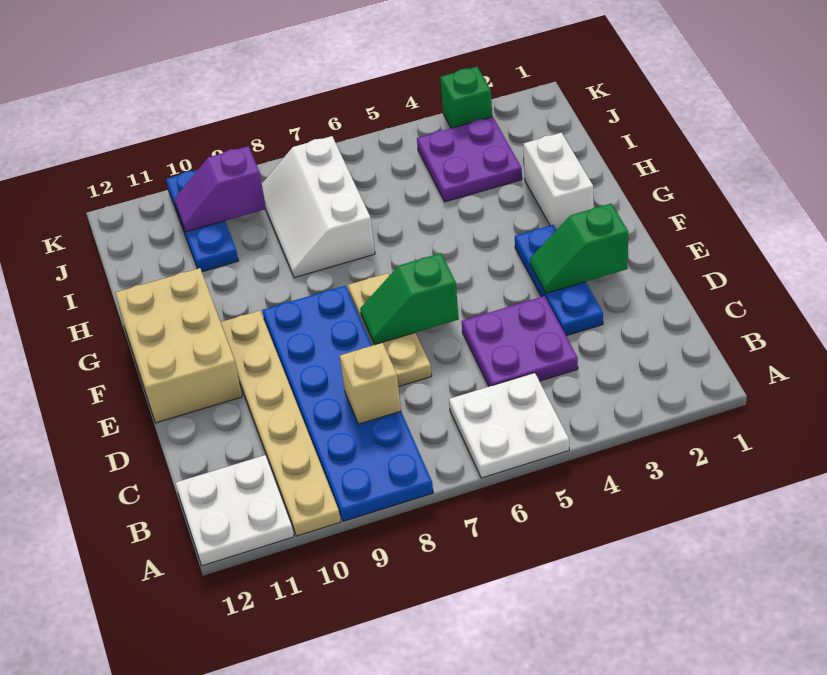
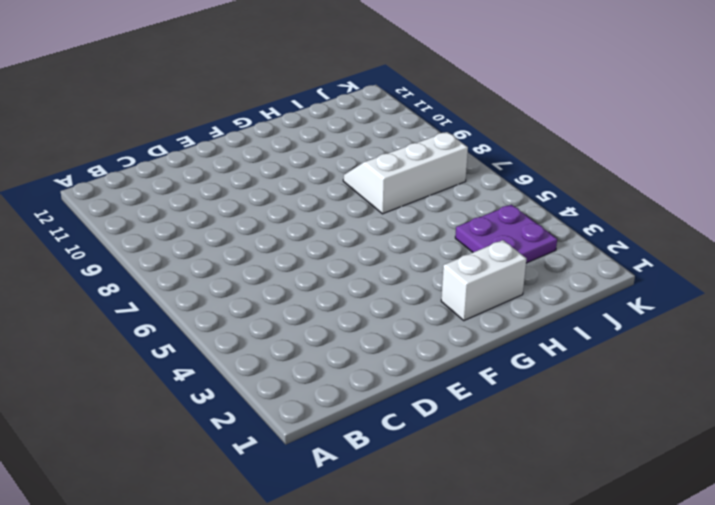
none -> white plate A5:B6 level 1
none -> blue plate A8:F9 level 1
none -> tan plate A10:F10 level 1

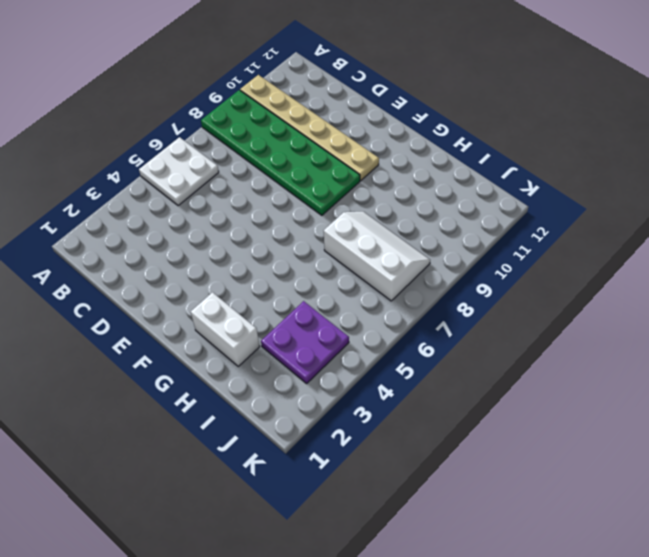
green plate A8:F9 level 1 -> blue plate A8:F9 level 1
none -> white plate A11:B12 level 1
none -> purple plate C4:D5 level 1
none -> blue plate D3:F3 level 1

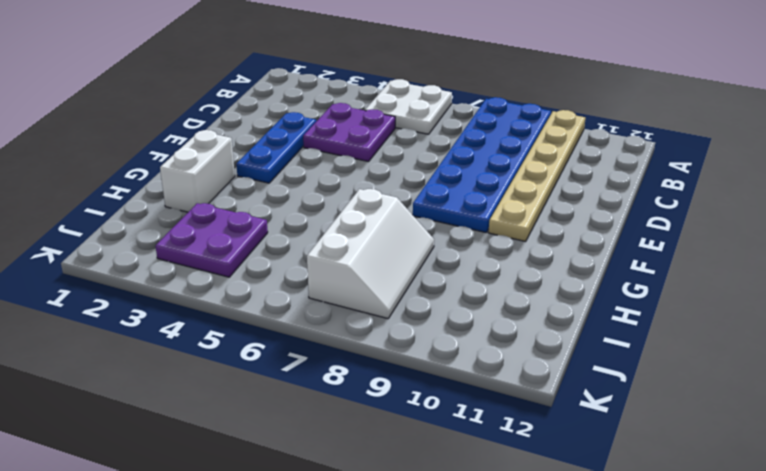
none -> white plate A11:B12 level 1
none -> tan plate D7:F7 level 1
none -> tan brick E11:G12 level 1

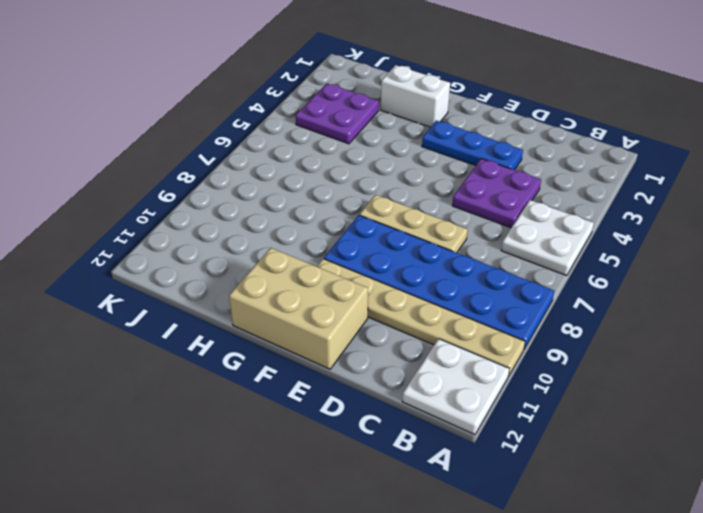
none -> white slope H7:J8 level 1 top 7
none -> blue plate I10:K10 level 1
none -> green brick K3 level 1

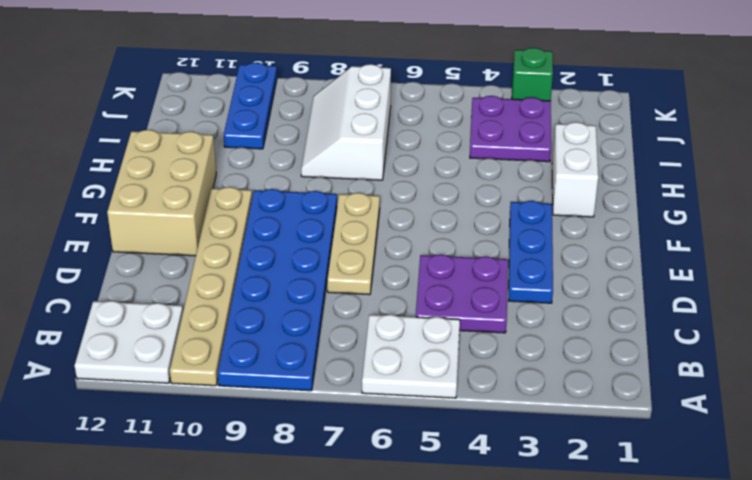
none -> tan brick C8 level 2
none -> green slope E2:E3 level 2 top 2
none -> green slope E6:E7 level 2 top 6

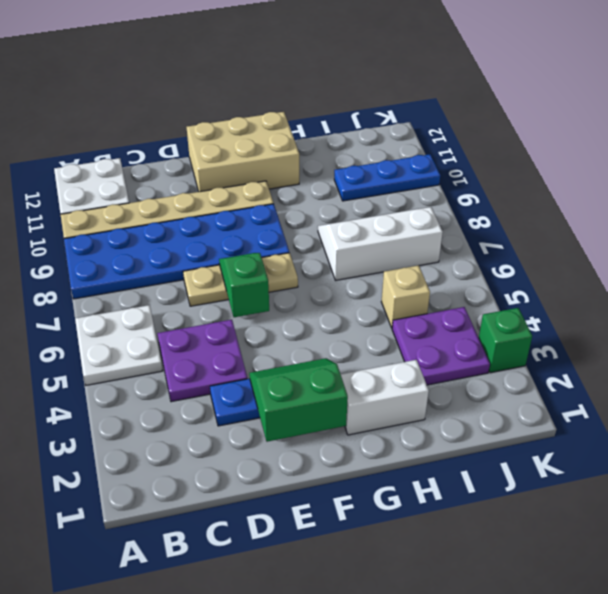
green slope E2:F3 level 2 top 2 -> green slope E2:E3 level 2 top 2
tan brick I5 level 1 -> tan brick C8 level 2
none -> purple slope J9:J10 level 2 top 9

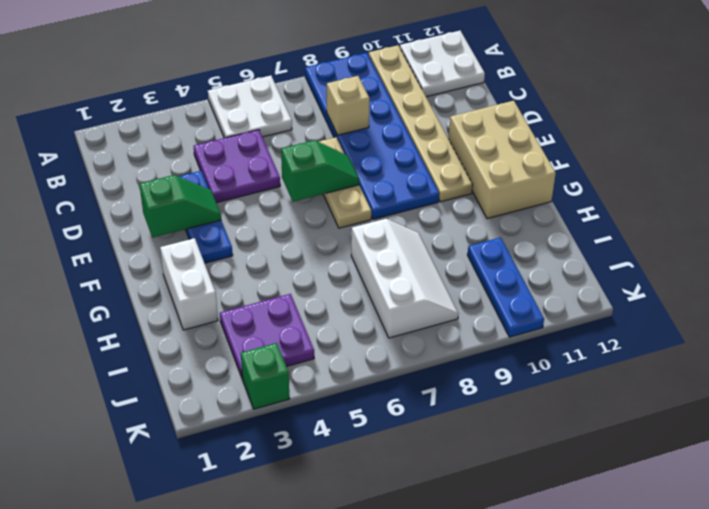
none -> purple slope J9:J10 level 2 top 9

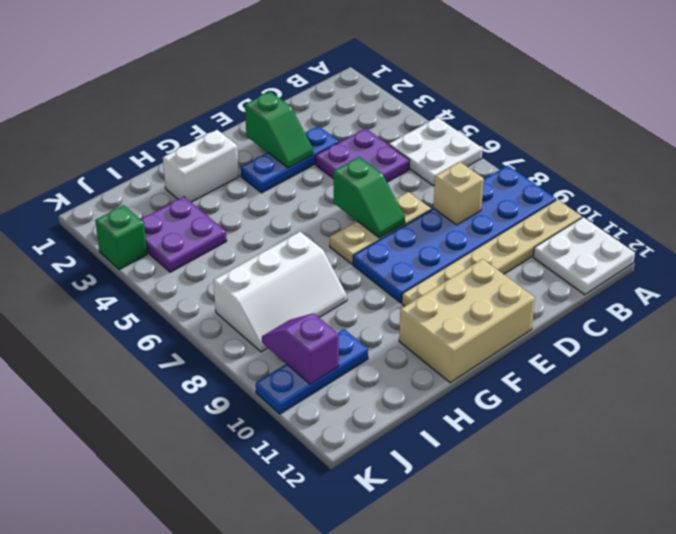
purple slope J9:J10 level 2 top 10 -> purple slope J9:J10 level 2 top 9

